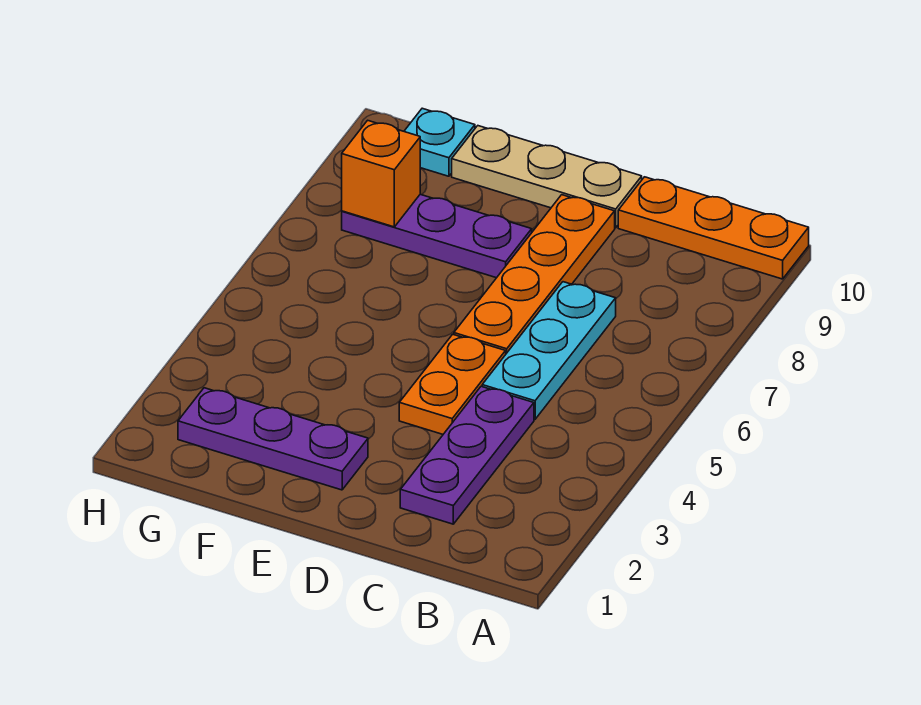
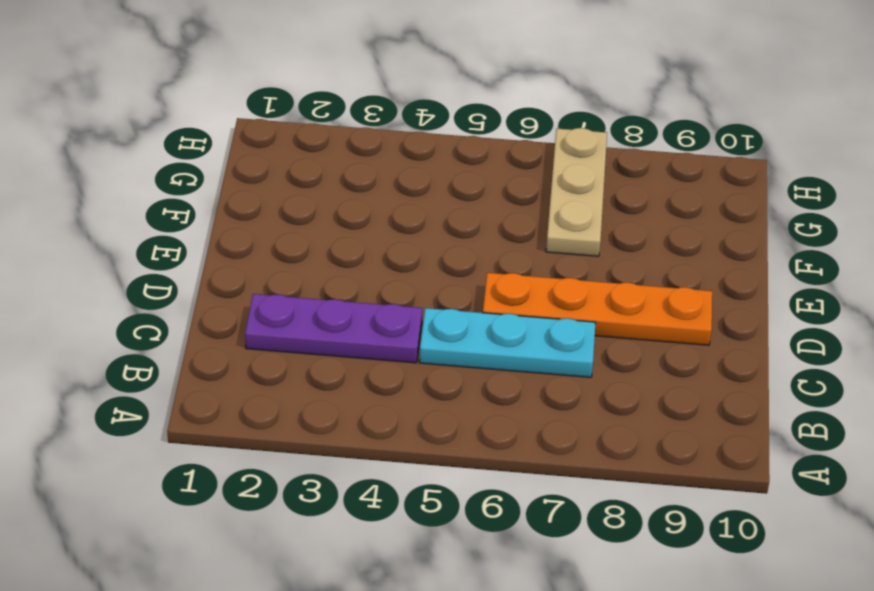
tan plate F7:H7 level 1 -> tan plate D10:F10 level 1
none -> orange plate A10:C10 level 1
none -> orange plate D4:D5 level 1

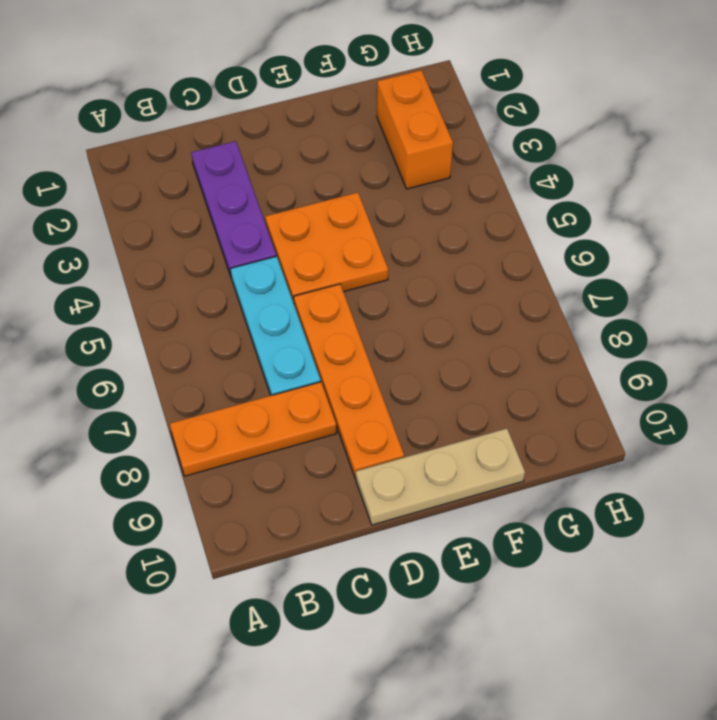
orange plate A8:C8 level 1 -> orange plate A10:C10 level 1
orange plate D4:E5 level 1 -> orange plate D4:D5 level 1
orange brick G2:G3 level 1 -> purple plate E2:G2 level 1
none -> purple plate E8:G8 level 1
none -> cyan plate G10 level 1

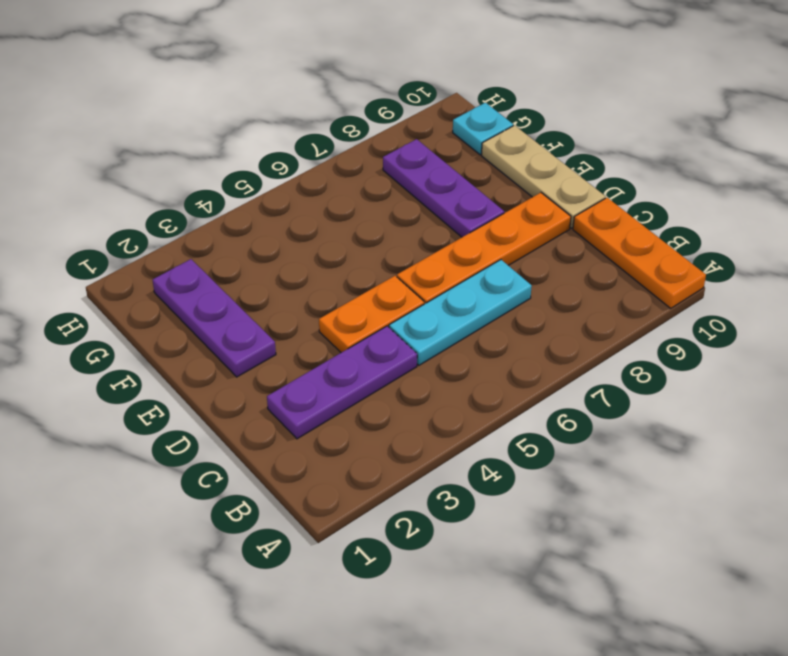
none -> orange brick G8 level 2

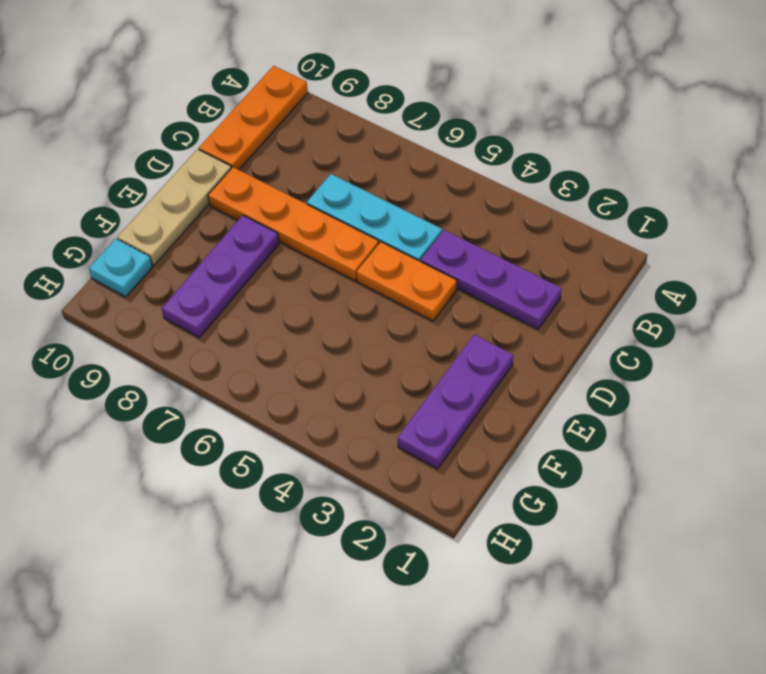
none -> orange brick G8 level 2

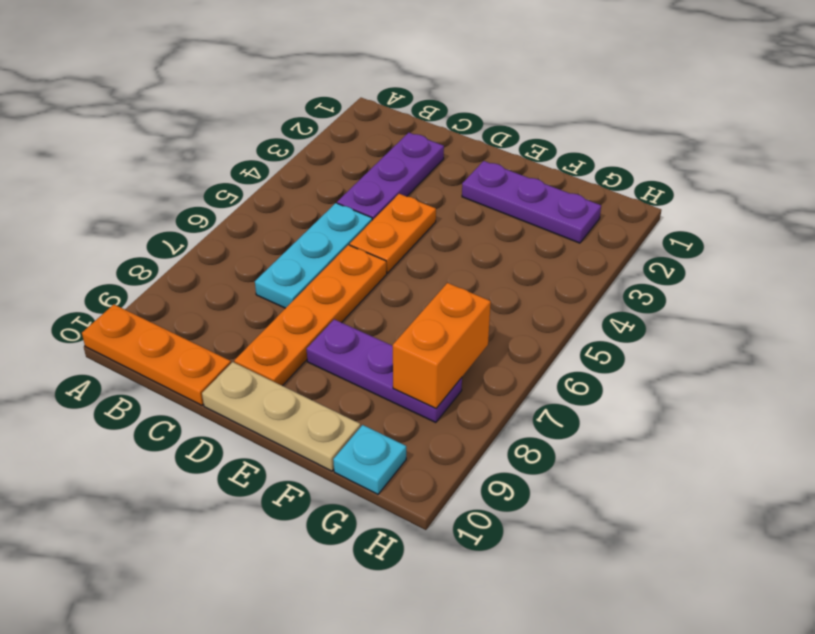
orange brick G7:G8 level 2 -> orange brick G8 level 2

